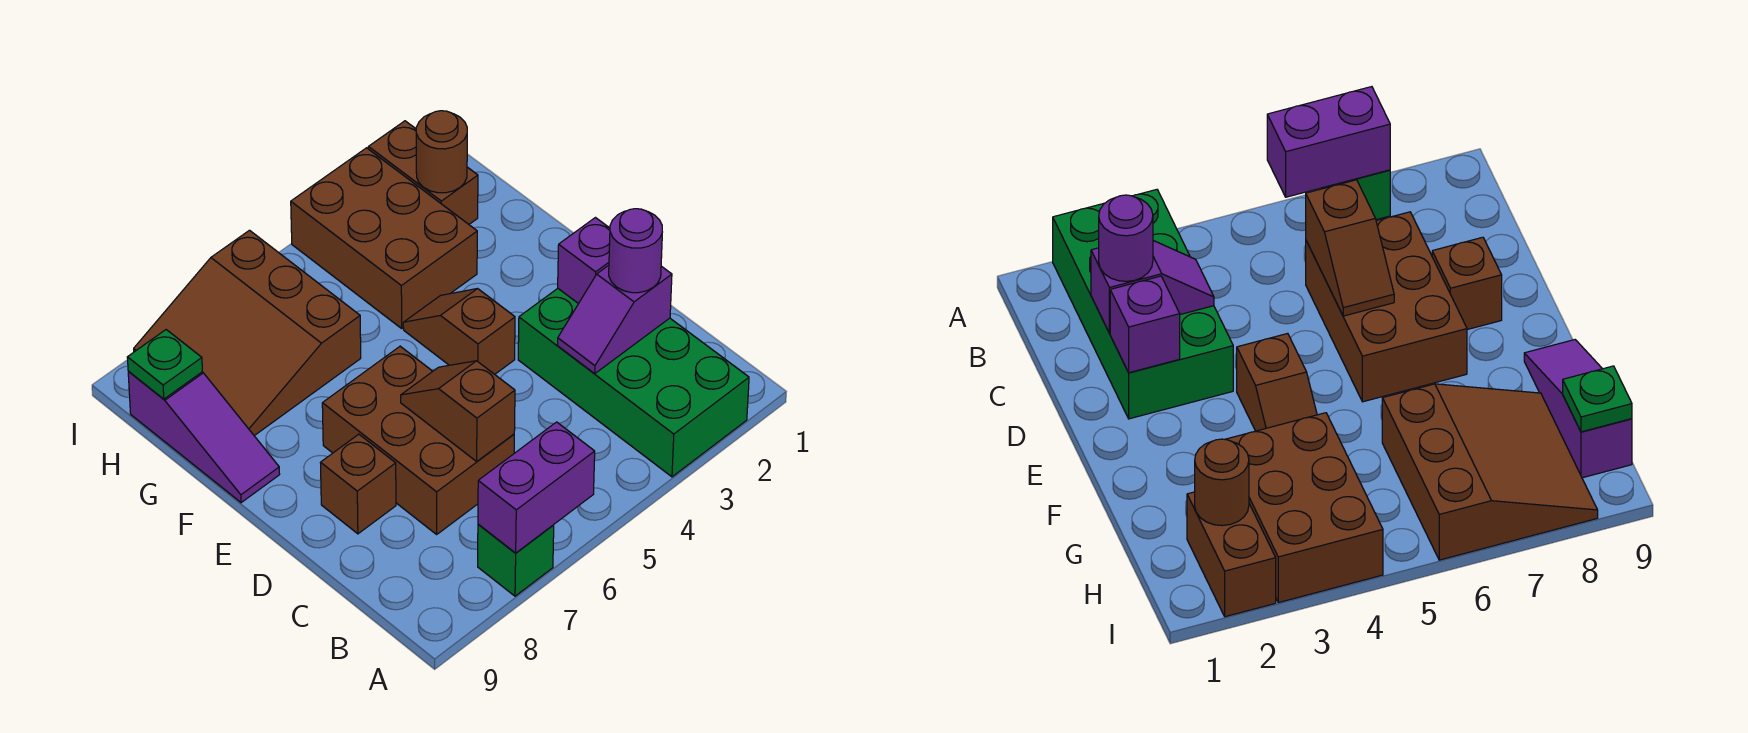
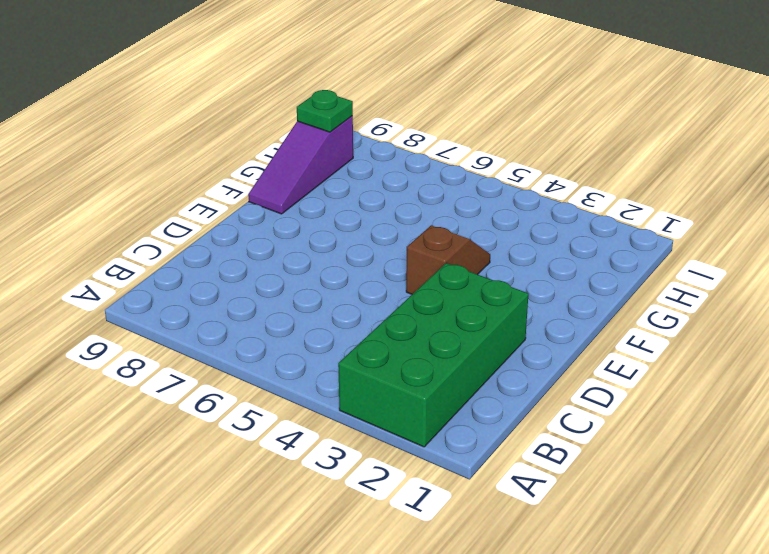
none -> green brick A7 level 1
none -> brown brick C6:E7 level 1
none -> brown brick D8 level 1

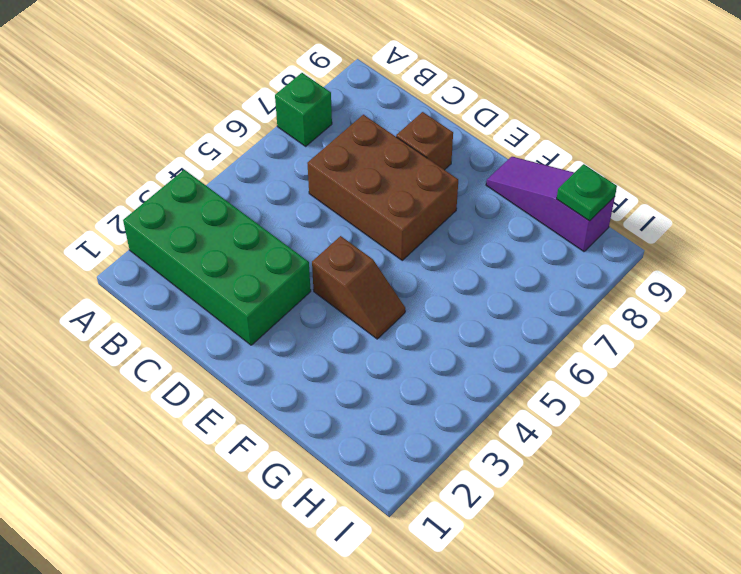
none -> brown brick G3:I4 level 1
none -> brown slope G6:I8 level 1 top 6
none -> brown brick H2:I2 level 1

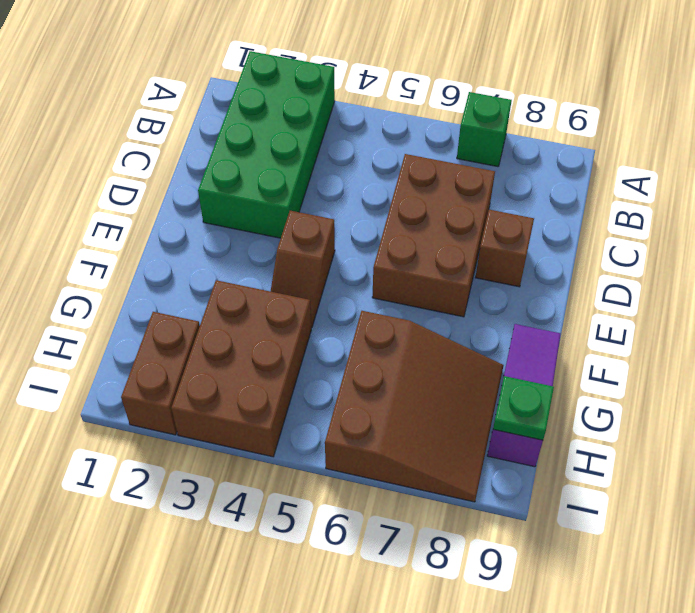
none -> purple brick A6:A7 level 2
none -> purple slope C2:C3 level 2 top 2
none -> brown slope C6:D6 level 2 top C

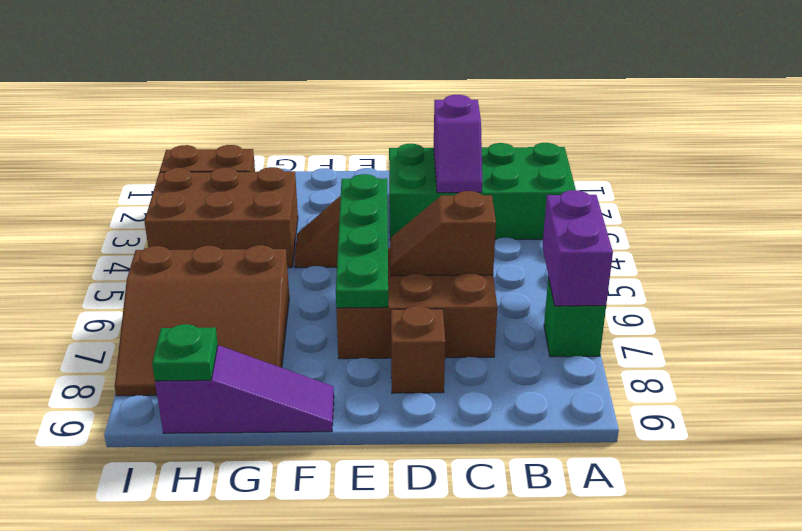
green plate E4:E7 level 2 -> none
none -> purple brick D2 level 2
none -> brown round brick H2 level 2
none -> purple round brick C2 level 3

